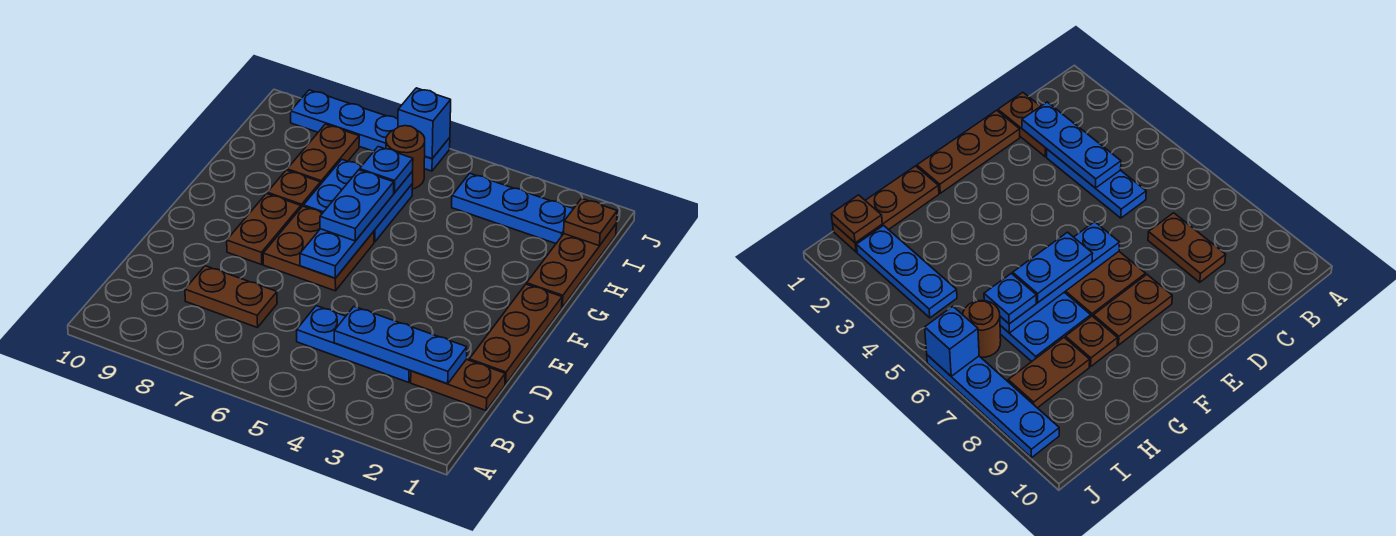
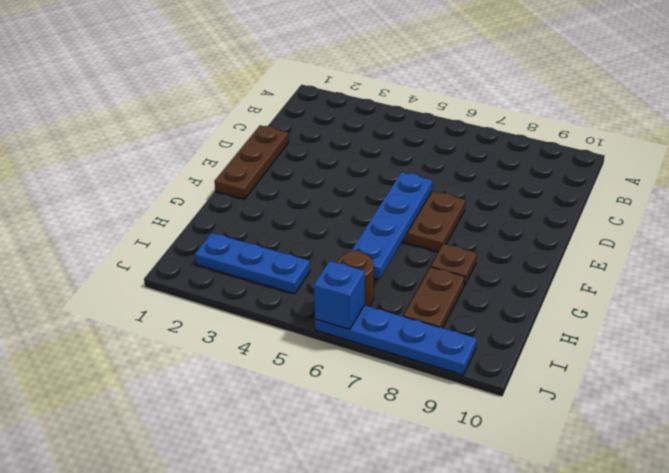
none -> brown plate C1:C2 level 1
none -> blue plate C3:C5 level 1
none -> brown plate C7:C8 level 1

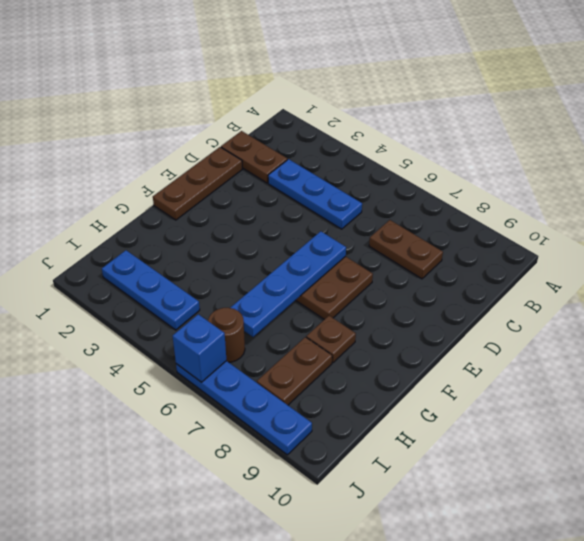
none -> brown plate E8:F8 level 1
none -> brown plate G1:I1 level 1
none -> blue plate G6:H7 level 1

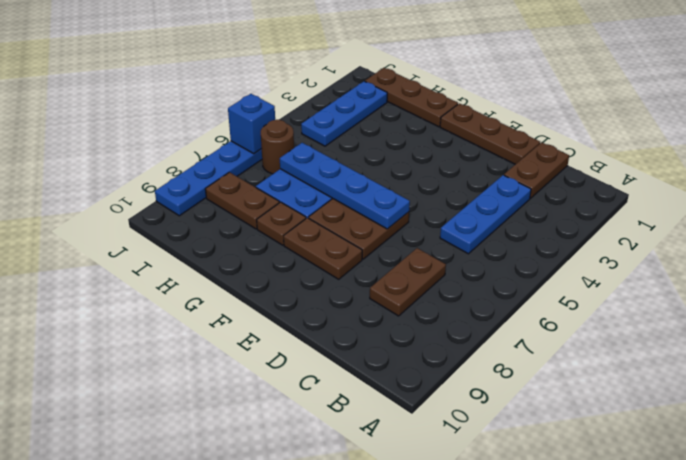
none -> blue plate C2:C4 level 2
none -> brown plate I1 level 2
none -> blue plate F6:G6 level 3

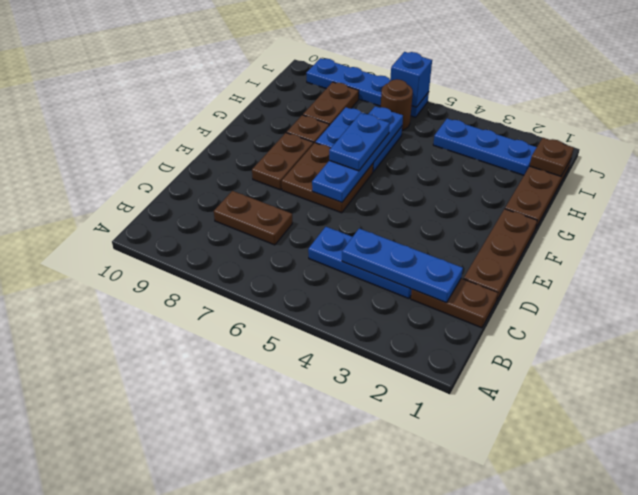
none -> blue plate H6 level 3

